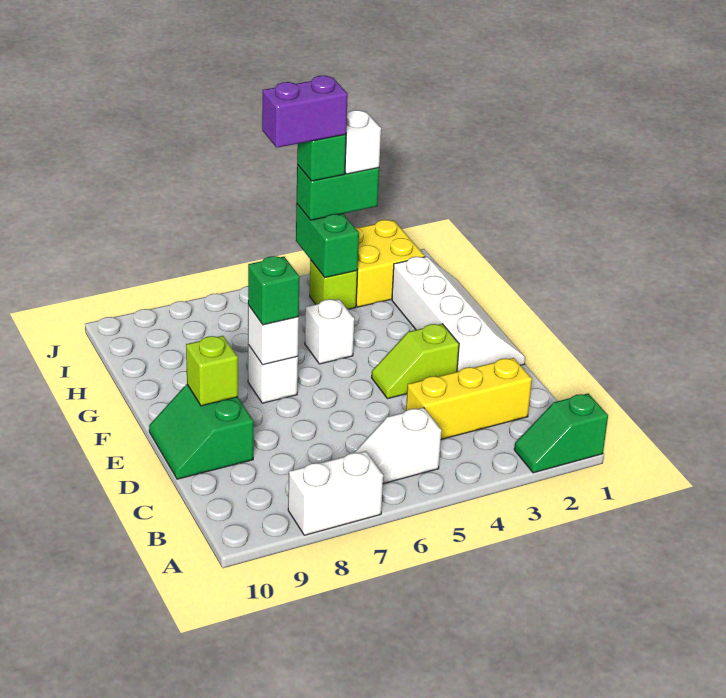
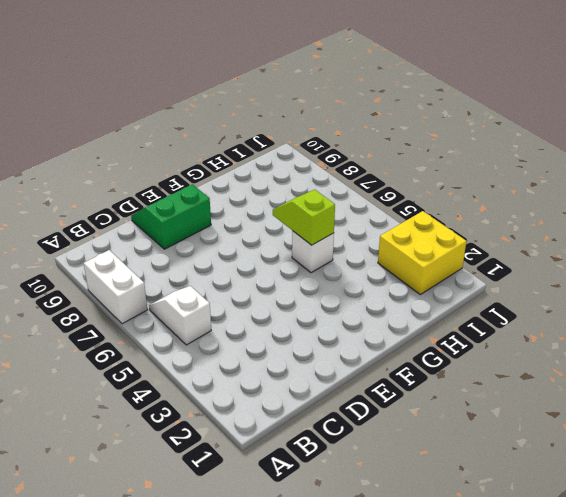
lime slope G5:G6 level 2 top 5 -> lime slope E3:E4 level 1 top 3
none -> green slope A1:A2 level 1 top 1
none -> yellow brick C2:C4 level 1
none -> white slope E1:H2 level 1 top 2

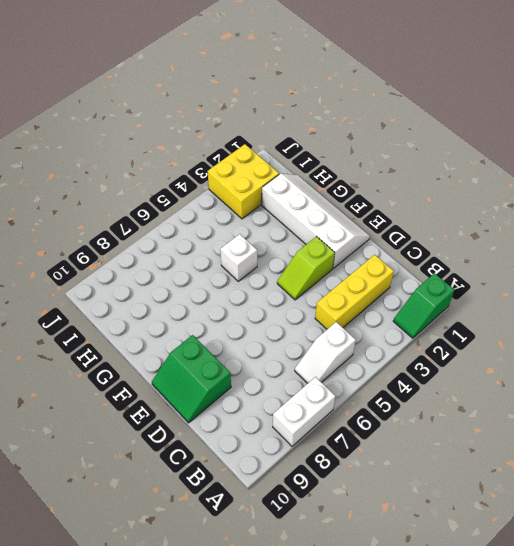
none -> white brick F7 level 1
none -> lime brick I4 level 1
none -> lime brick E9 level 2

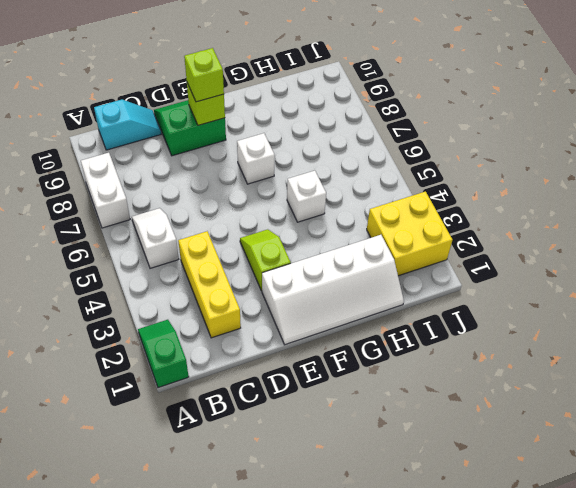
cyan slope B10:C10 level 1 top B -> none
lime brick E9 level 3 -> lime brick I4 level 1
none -> white brick F7 level 2
none -> green brick I4:J4 level 2
none -> green brick F7 level 3

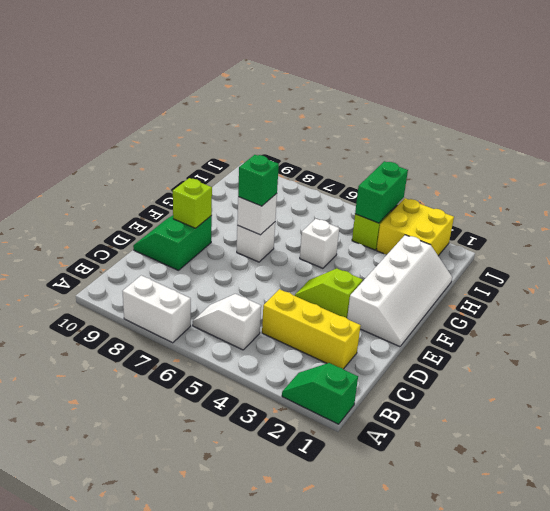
none -> green brick J3:J4 level 3
none -> white brick J3 level 4
none -> green brick J4 level 4

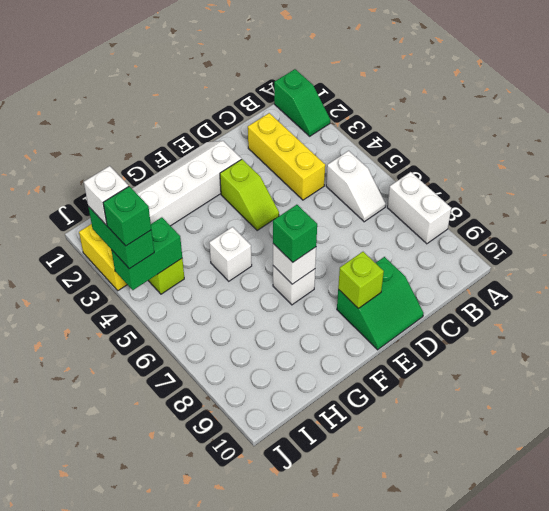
none -> purple brick J4:J5 level 5

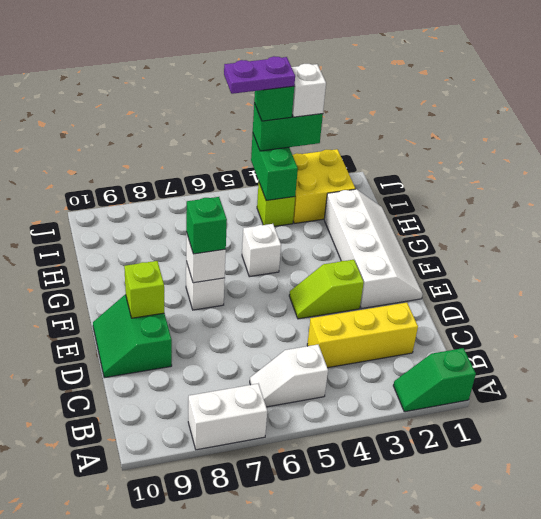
purple plate J4:J5 level 5 -> purple brick J4:J5 level 5

